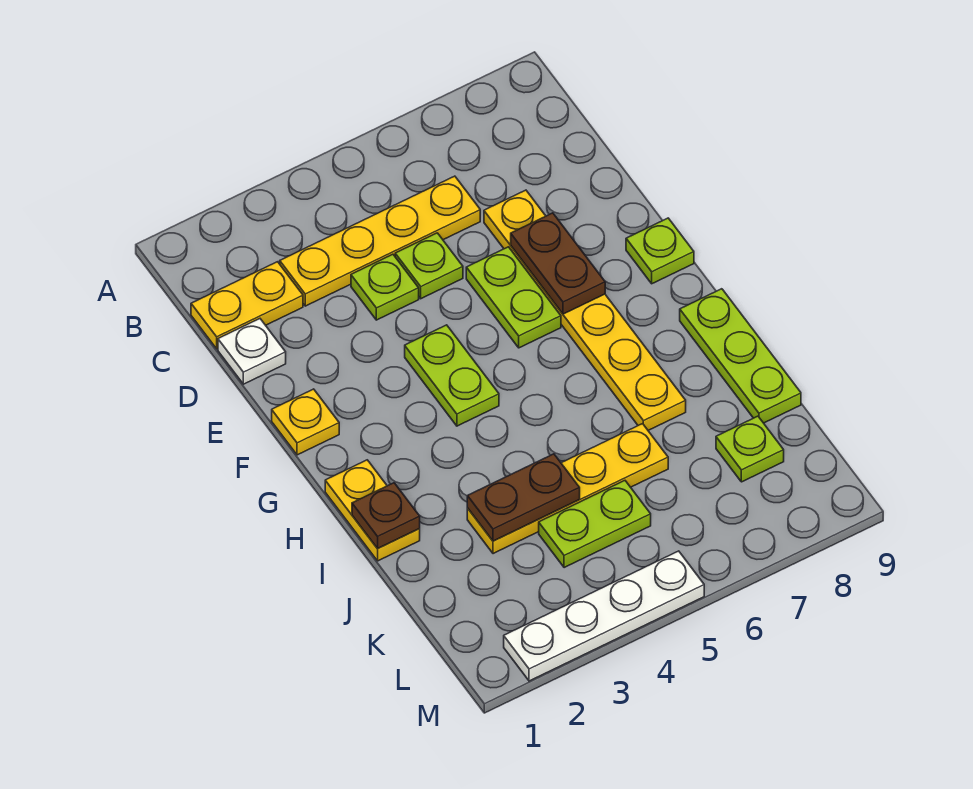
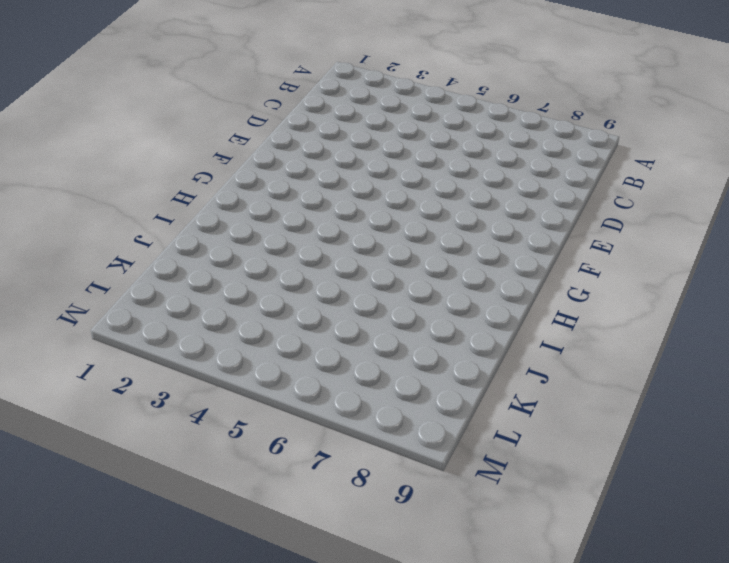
none -> yellow plate C1:C2 level 1
none -> yellow plate C3:C6 level 1
none -> white plate D1 level 1

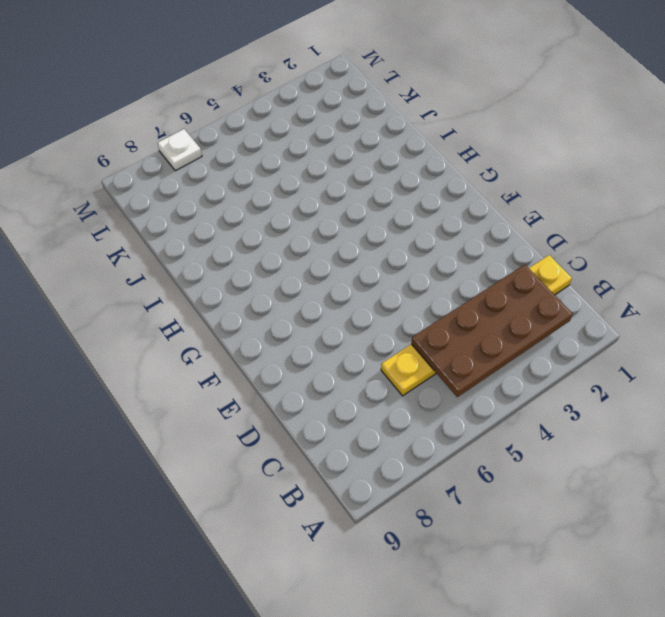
brown plate B2:C5 level 2 -> none
white plate M7 level 1 -> white plate D1 level 1
none -> lime plate D4 level 1
none -> lime plate D5 level 1
none -> yellow plate D7:I7 level 1

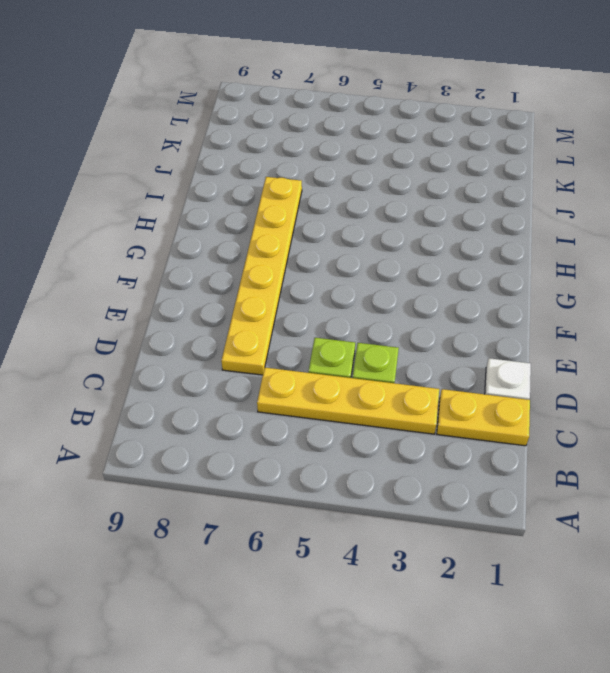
none -> lime plate E6:F6 level 1
none -> yellow plate F1 level 1
none -> lime plate F4:G4 level 1

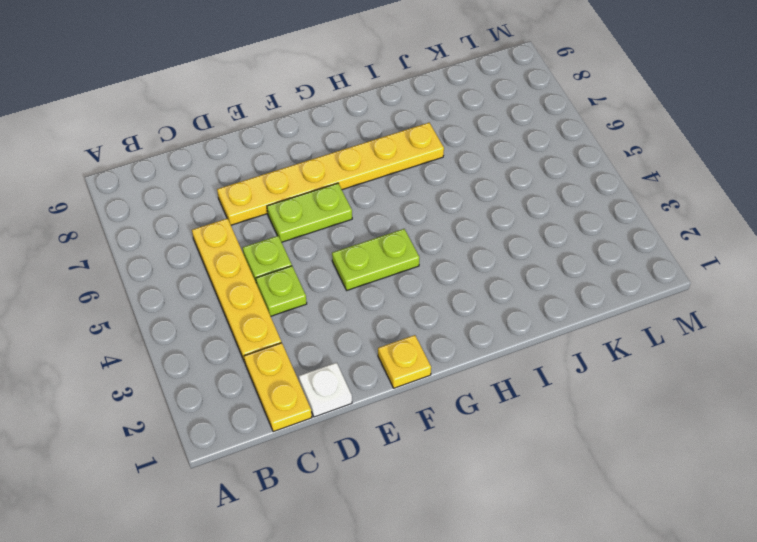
none -> lime plate F9 level 1
none -> yellow plate H1:I1 level 1
none -> lime plate H9:J9 level 1

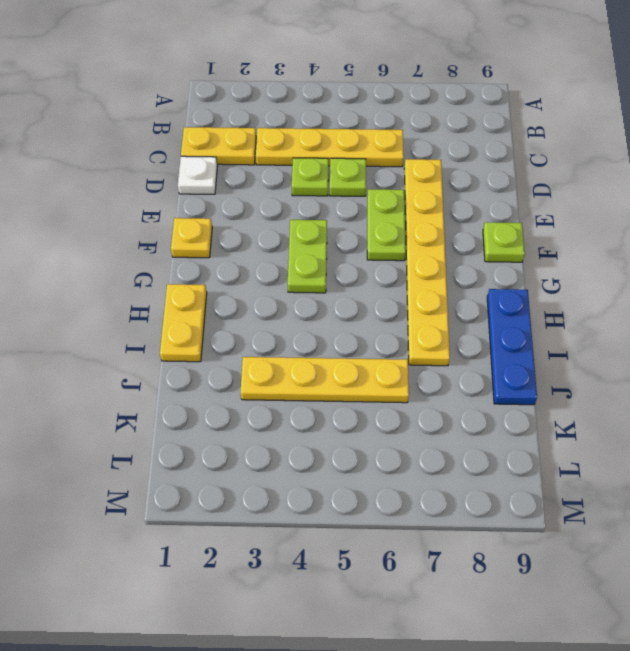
blue plate H9:J9 level 1 -> lime plate H9:J9 level 1
none -> lime plate K4:K5 level 1
none -> lime plate K8 level 1
none -> white plate M2:M5 level 1

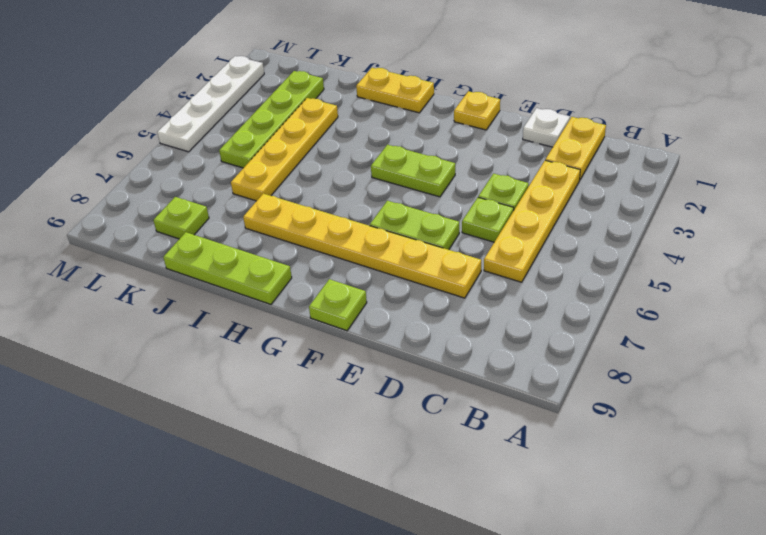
lime plate K2:K5 level 1 -> lime plate K4:K5 level 1
none -> brown plate E7:F7 level 2
none -> brown plate I1 level 2
none -> brown plate J3:J4 level 2

